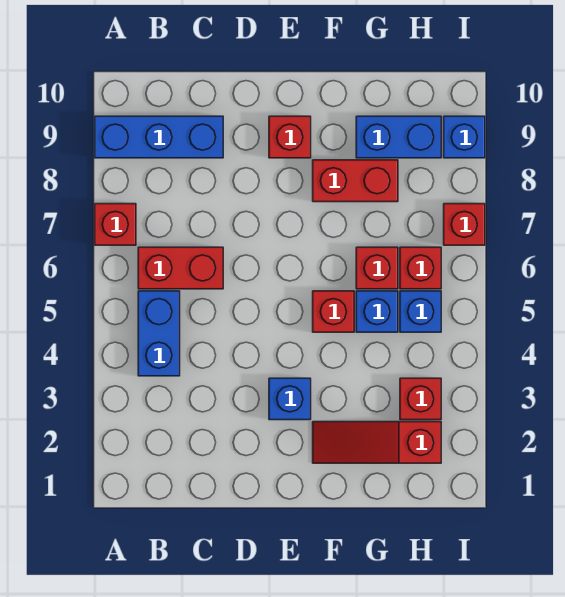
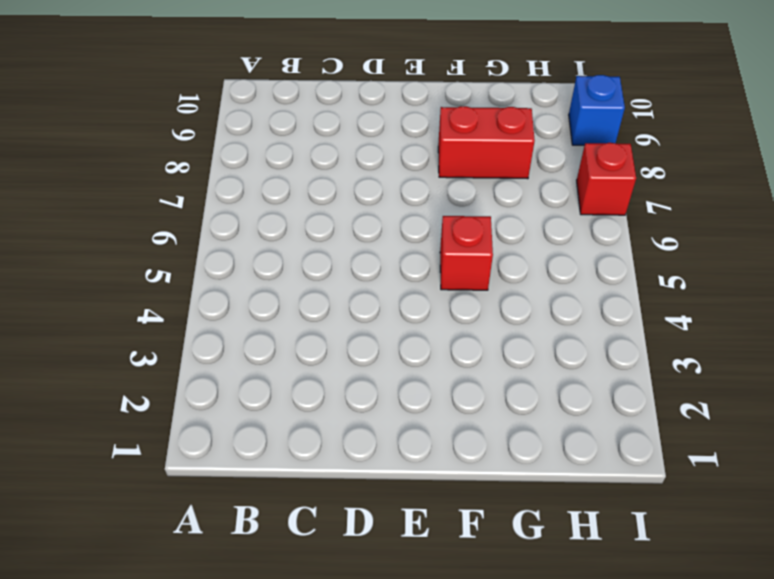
none -> red brick A7 level 1
none -> blue brick A9:C9 level 1
none -> blue brick B4:B5 level 1

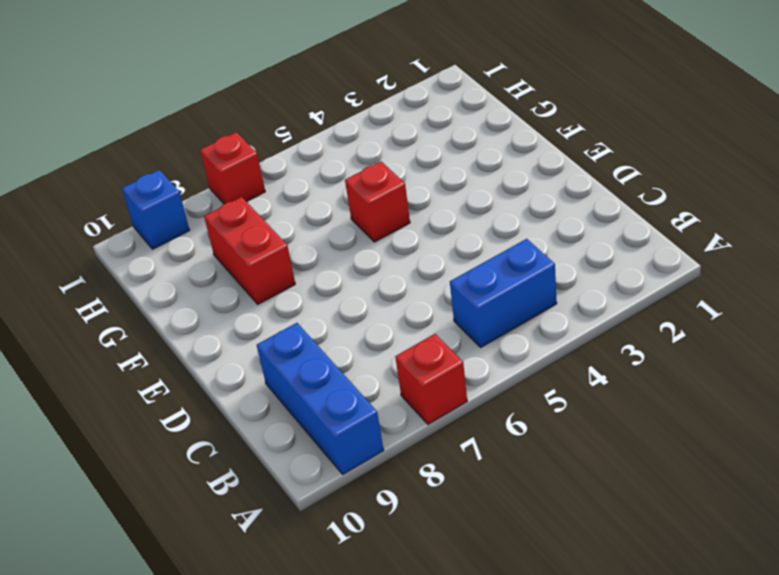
none -> red brick B6:C6 level 1
none -> blue brick E3 level 1
none -> red brick E9 level 1

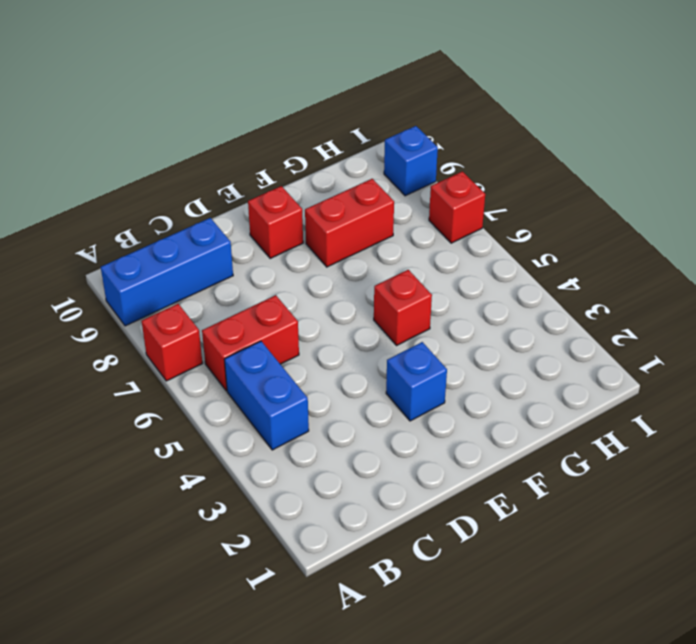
none -> red slope F2:H2 level 1 top H
none -> blue brick G5 level 1
none -> red brick G6 level 1

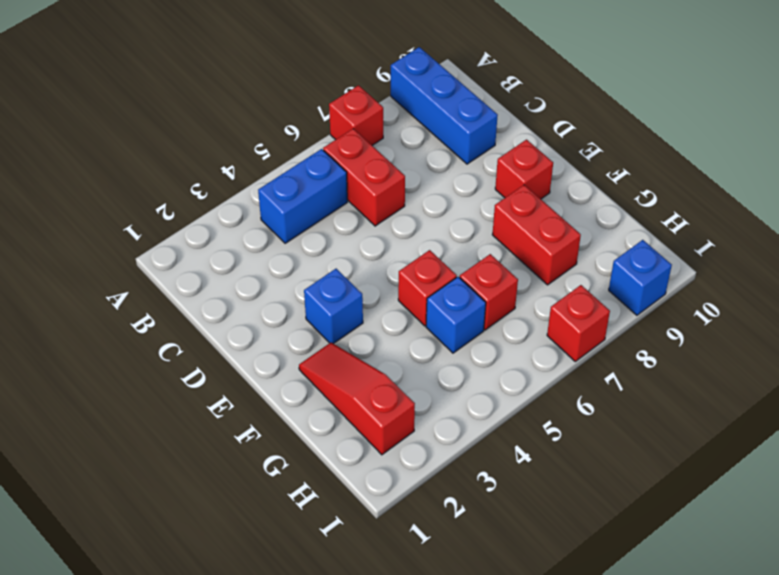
none -> blue brick G9:H9 level 1
none -> red brick H3 level 1
none -> blue brick H5 level 1

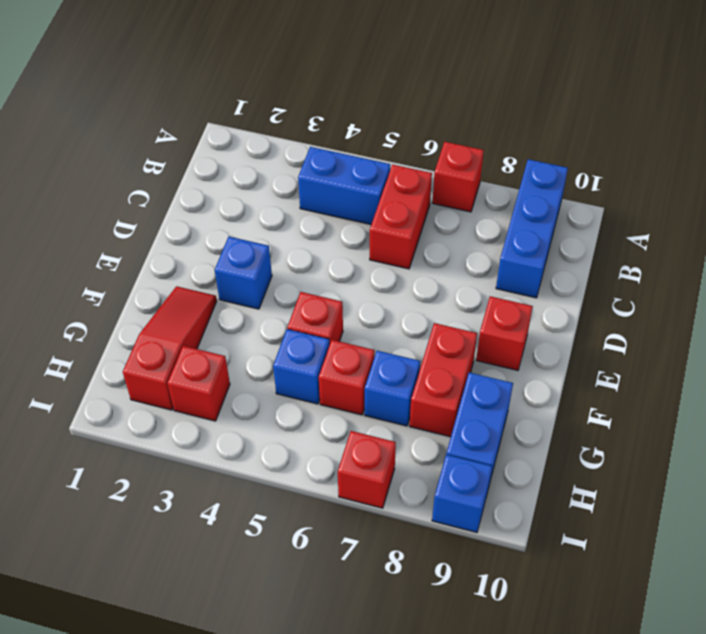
blue brick G7 level 1 -> blue brick H5 level 1
none -> red brick H6 level 1

